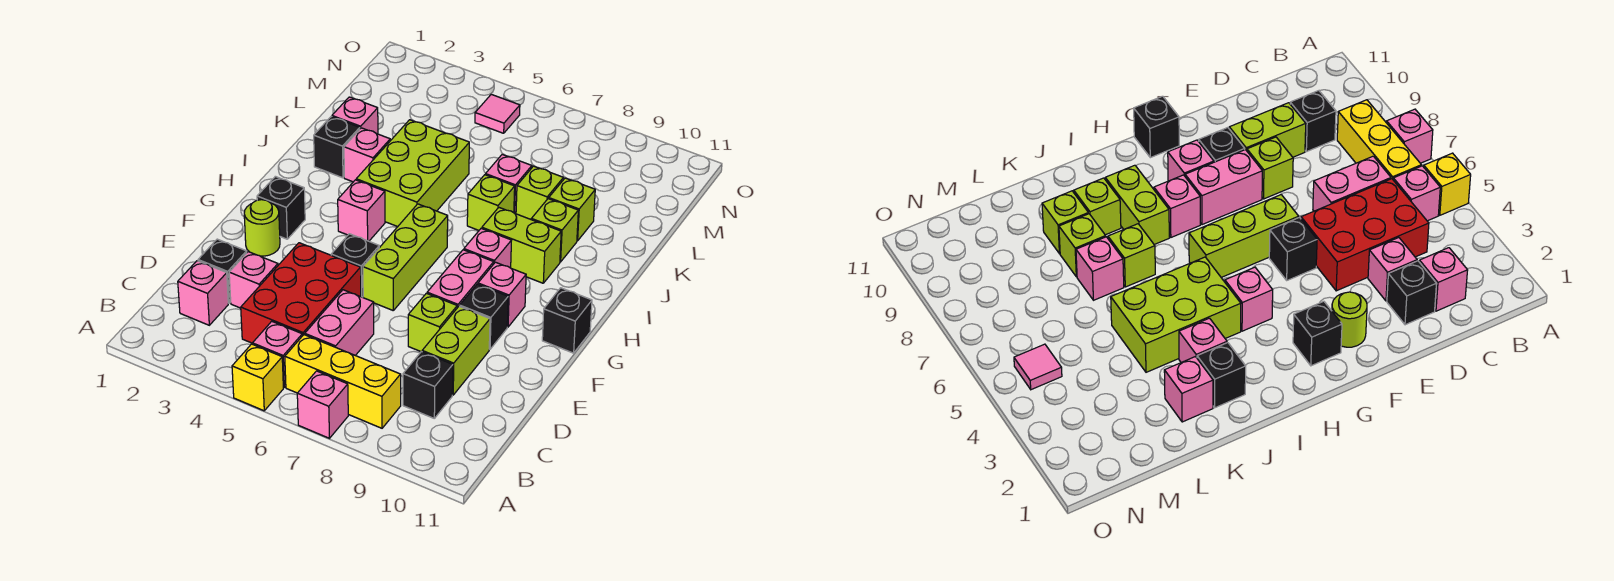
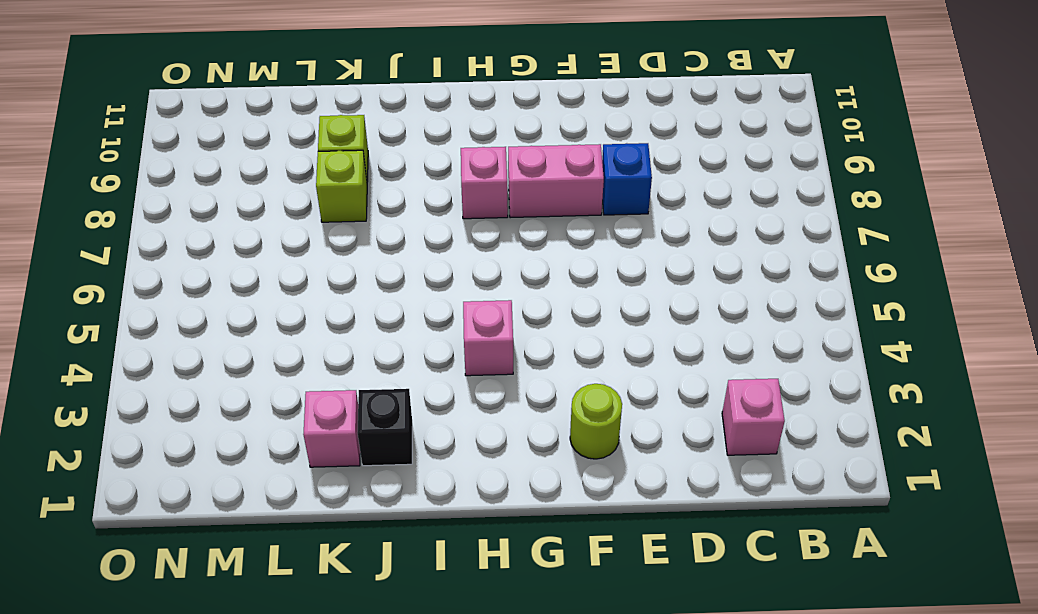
blue brick E8 level 1 -> lime brick E8 level 1
none -> yellow brick A5 level 1
none -> pink brick A7 level 1
none -> pink brick B5 level 1
none -> yellow brick B6:B8 level 1

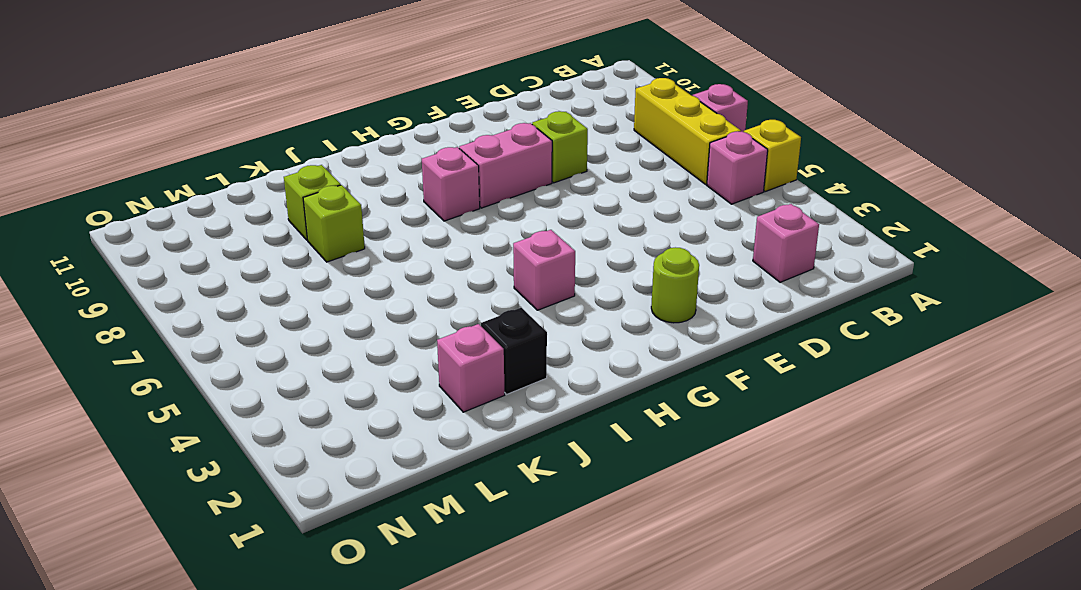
none -> red brick C4:E5 level 1
none -> pink brick C6:D6 level 1
none -> black brick C9 level 1
none -> black brick D2 level 1

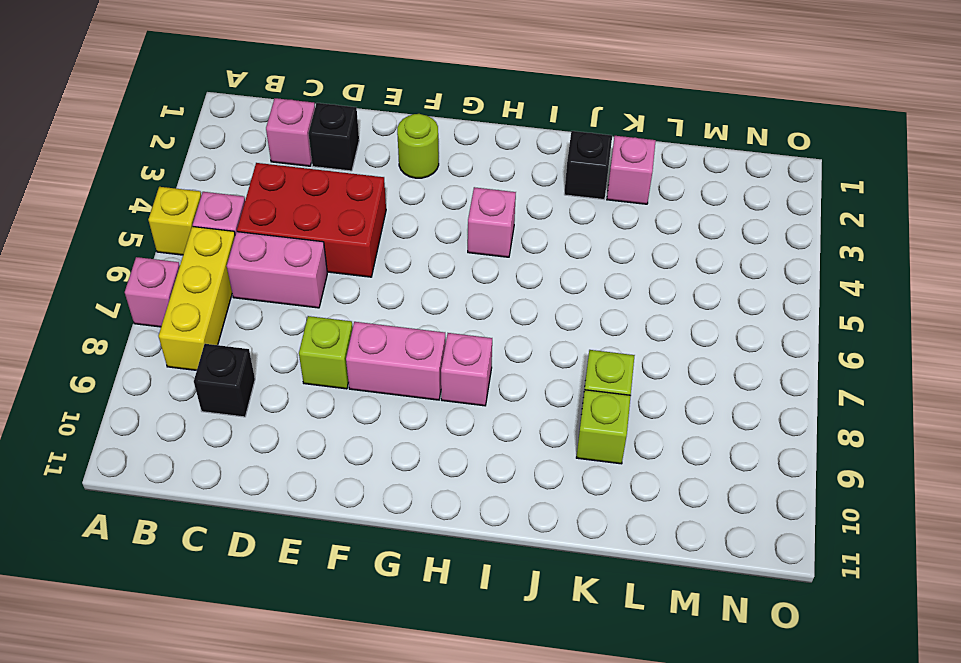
none -> pink brick D3 level 1
none -> lime brick D9:E9 level 1
none -> black brick F5 level 1
none -> lime brick F6:H6 level 1

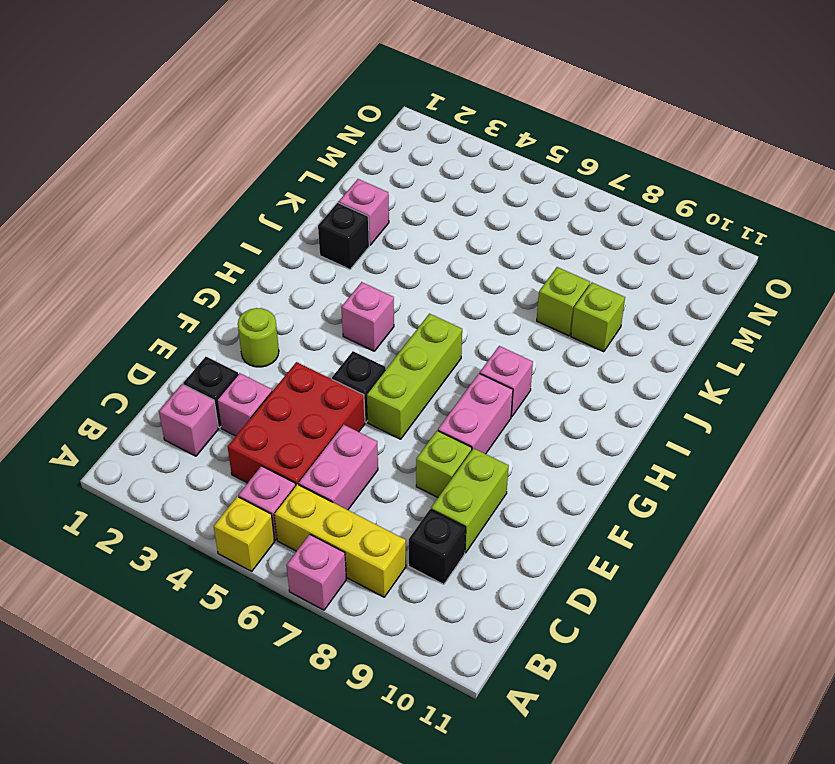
none -> black brick F9 level 1
none -> black brick G2 level 1
none -> pink brick G9 level 1
none -> black brick G11 level 1

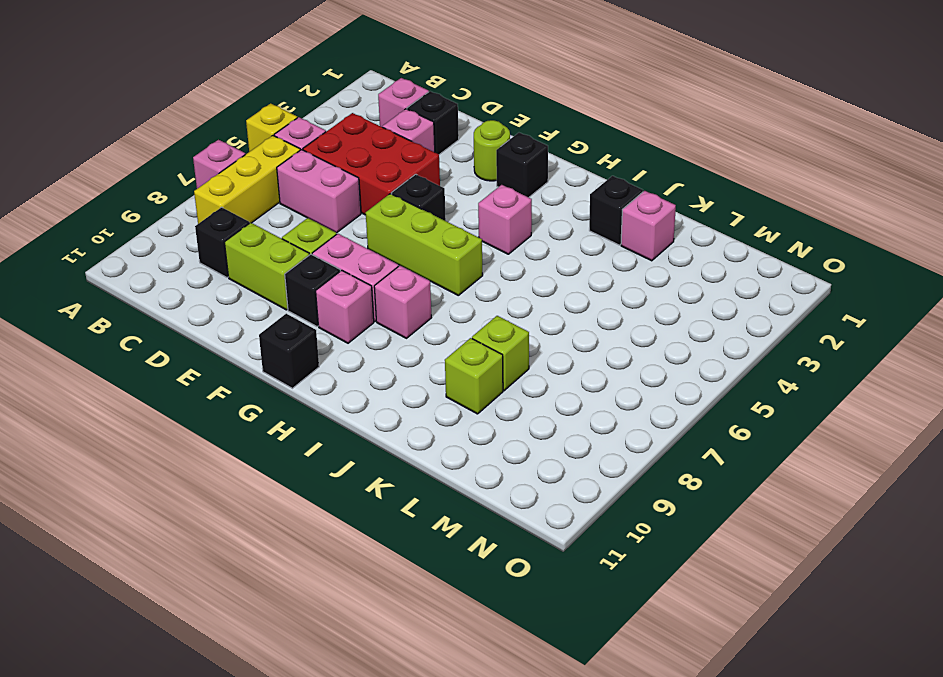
none -> lime brick I4:K5 level 1
none -> lime brick I8:I9 level 1
none -> pink brick J3 level 1
none -> lime brick J7 level 1

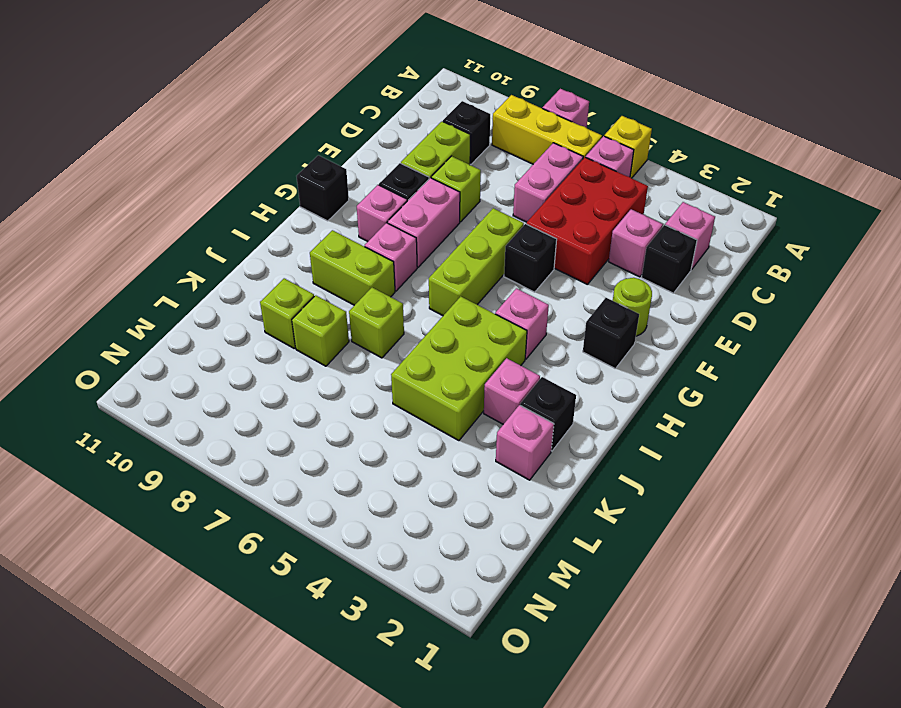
none -> lime brick J9 level 1
none -> pink brick K7 level 1
none -> pink tile N5 level 1

